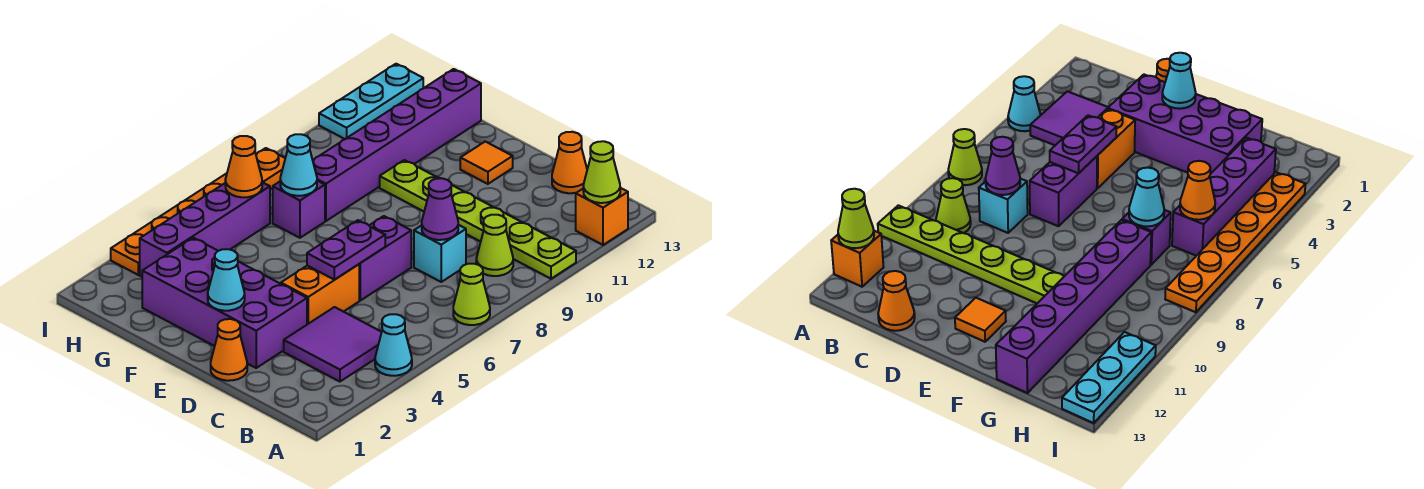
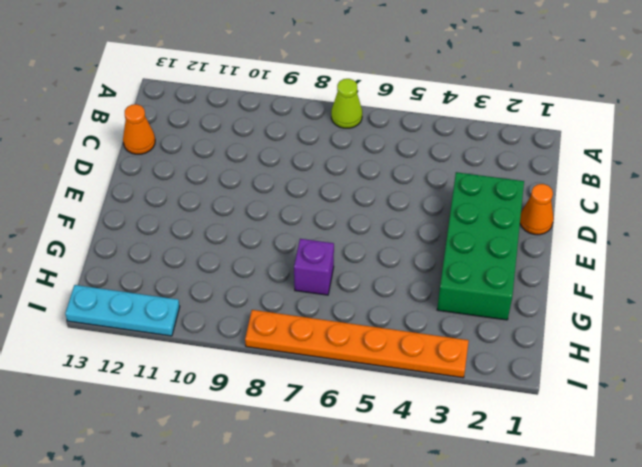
green brick D2:G3 level 1 -> purple brick D2:G3 level 1
none -> cyan cone A4 level 1
none -> lime plate A10:F10 level 1
none -> orange brick A12 level 1

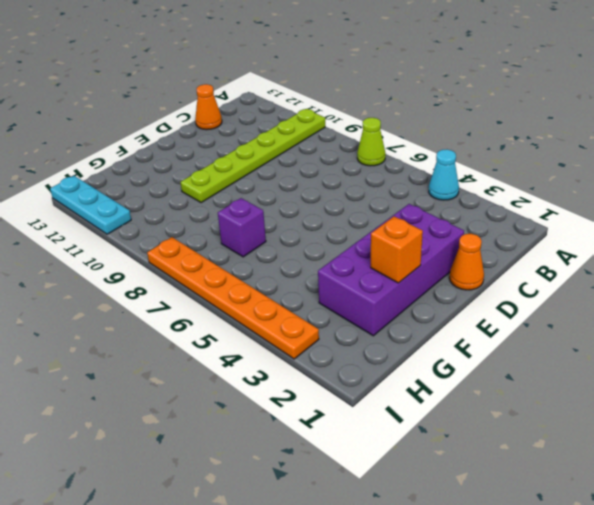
orange brick F2 level 2 -> orange brick A12 level 1
none -> purple tile B3:C4 level 1
none -> lime cone B9 level 1
none -> cyan brick C8 level 1

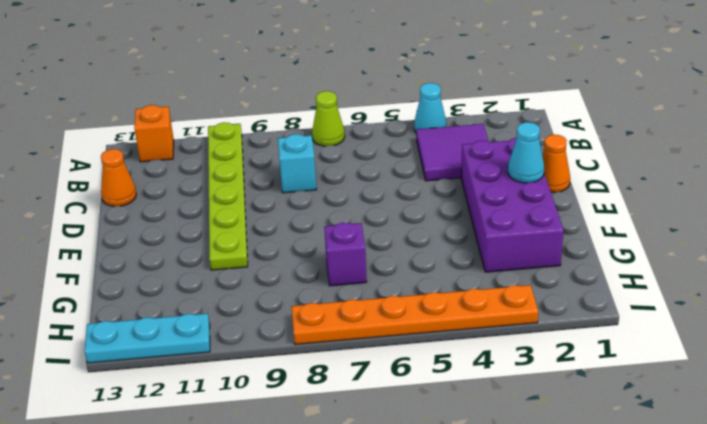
none -> lime cone B9 level 1
none -> orange brick D4:D5 level 1
none -> purple brick D6:D7 level 1

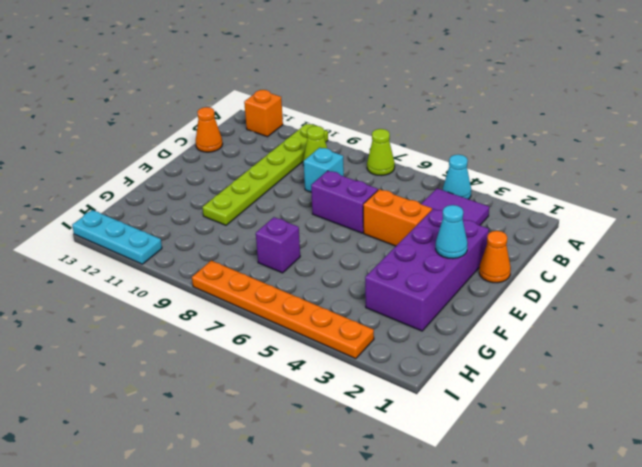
none -> orange tile E12 level 1
none -> purple brick G8:G13 level 1
none -> purple brick H3:H6 level 1

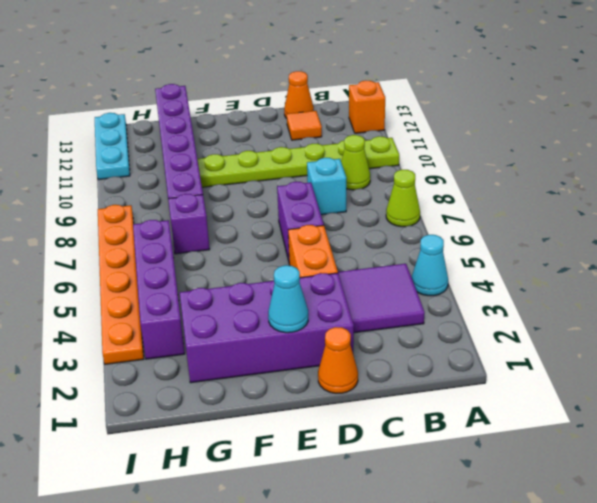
orange tile C12 level 1 -> orange tile E12 level 1
none -> lime cone A12 level 2
none -> purple cone C8 level 2
none -> purple plate D5:D6 level 2

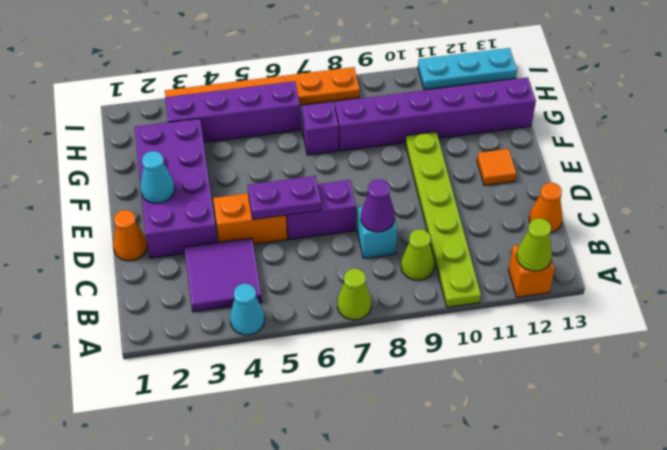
none -> cyan cone G7 level 2
none -> orange cone H6 level 2

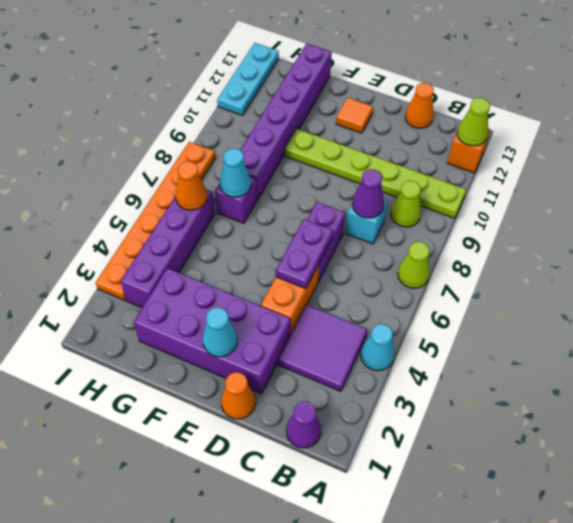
purple cone B1 level 1 -> none

